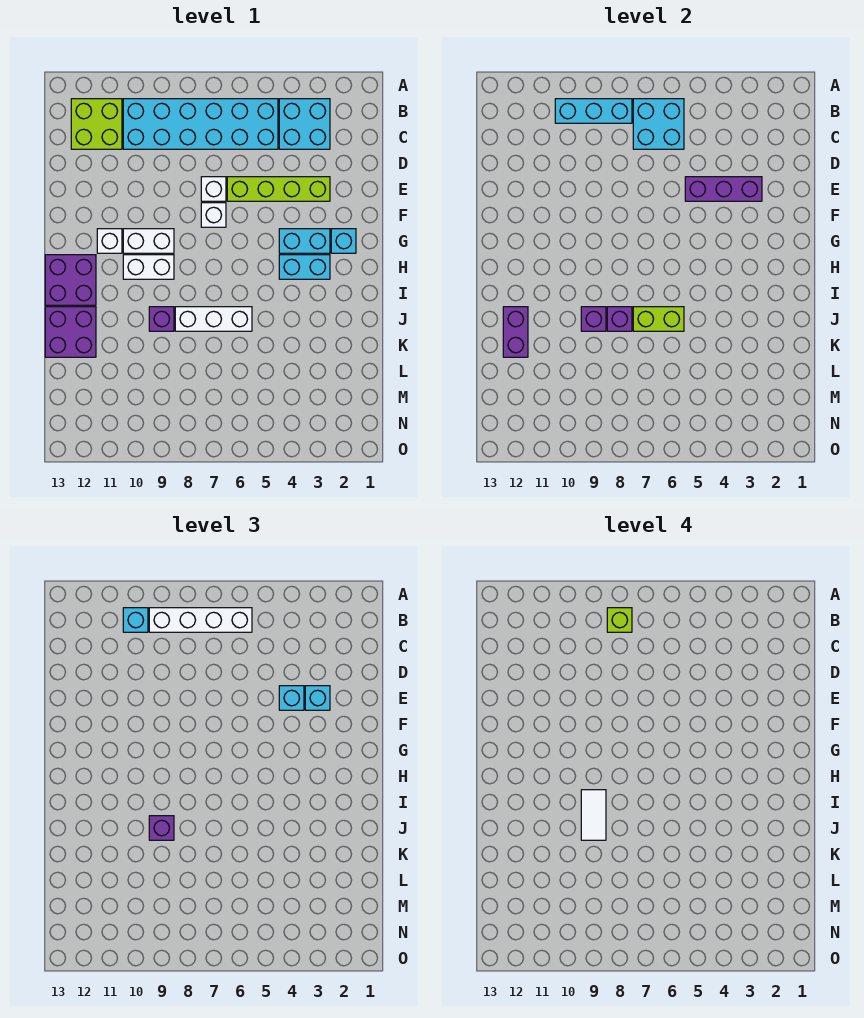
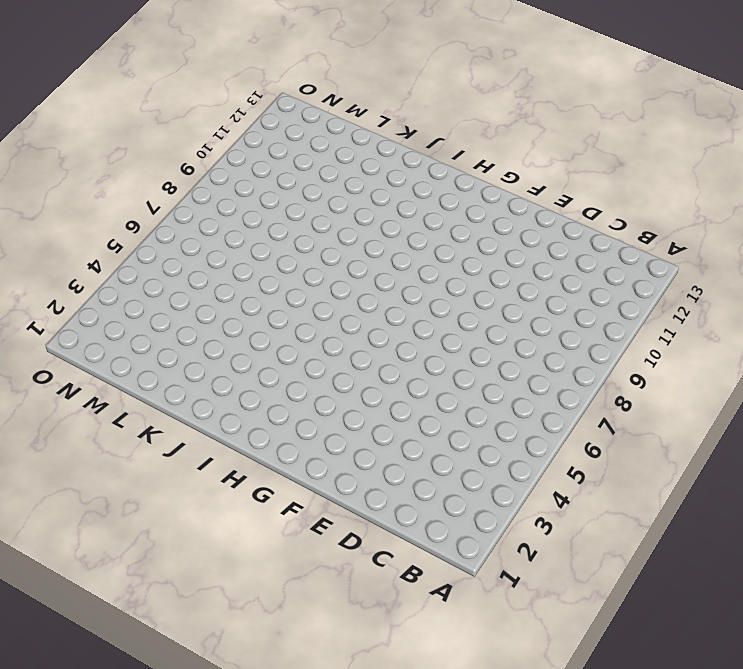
none -> cyan brick B3:C4 level 1
none -> cyan brick B5:C10 level 1
none -> lime brick B11:C12 level 1
none -> lime brick E3:E6 level 1

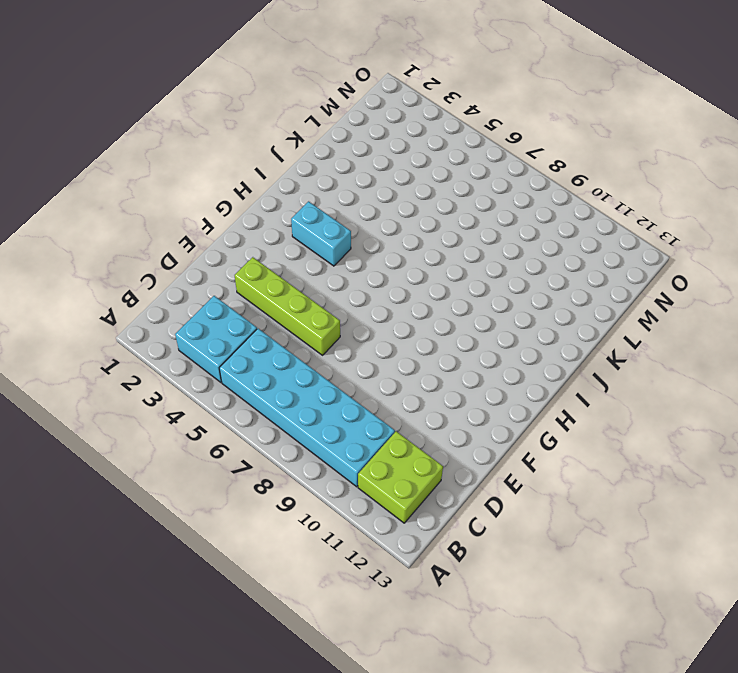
none -> white brick E7 level 1
none -> white brick F7 level 1
none -> cyan brick G2 level 1
none -> cyan brick G3:G4 level 1

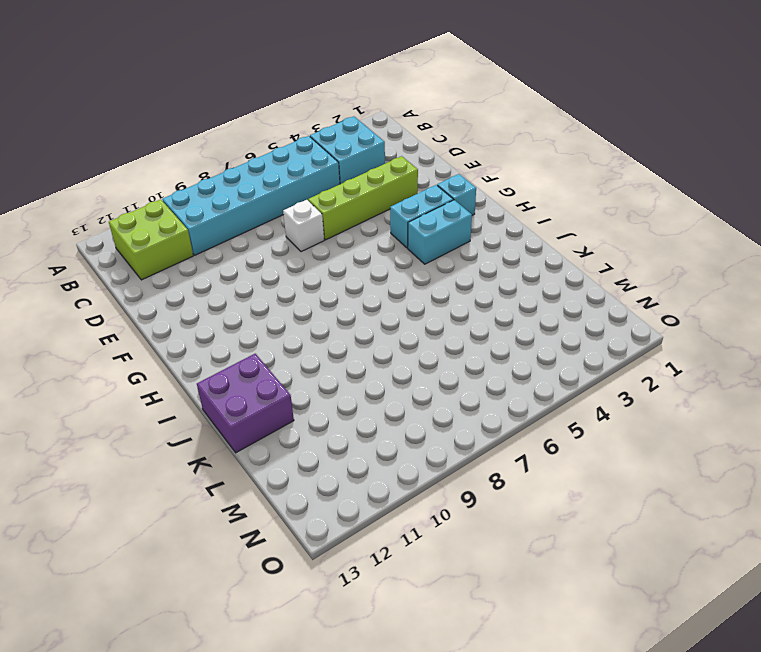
none -> white brick F7 level 1
none -> white brick G9:G10 level 1
none -> white brick G11 level 1
none -> white brick H9:H10 level 1

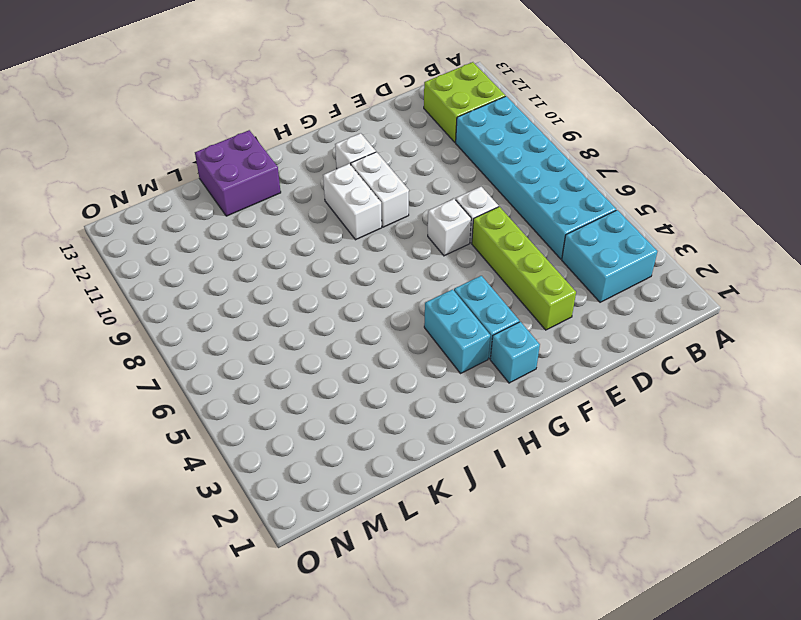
none -> purple brick H12:I13 level 1
none -> white brick J6:J8 level 1
none -> purple brick J9 level 1
none -> cyan brick B6:C7 level 2

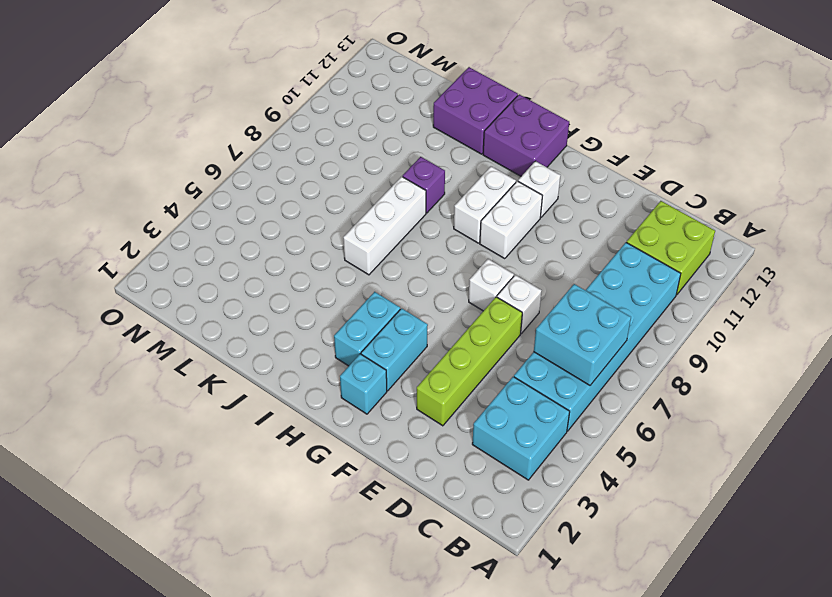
none -> cyan brick B8:B10 level 2
none -> purple brick E3:E5 level 2
none -> lime brick J6:J7 level 2
none -> purple brick J8 level 2

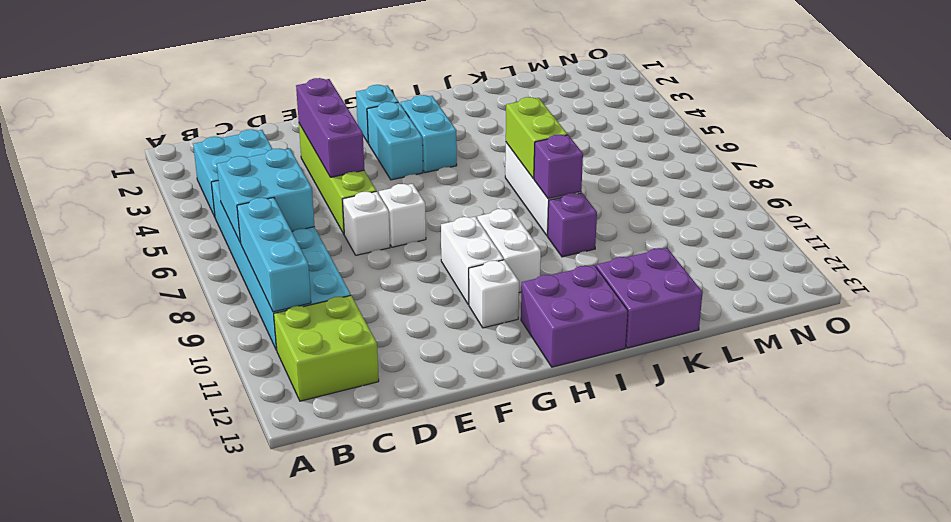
none -> purple brick J9 level 2
none -> purple brick J12:K12 level 2
none -> white brick B6:B9 level 3
none -> cyan brick B10 level 3

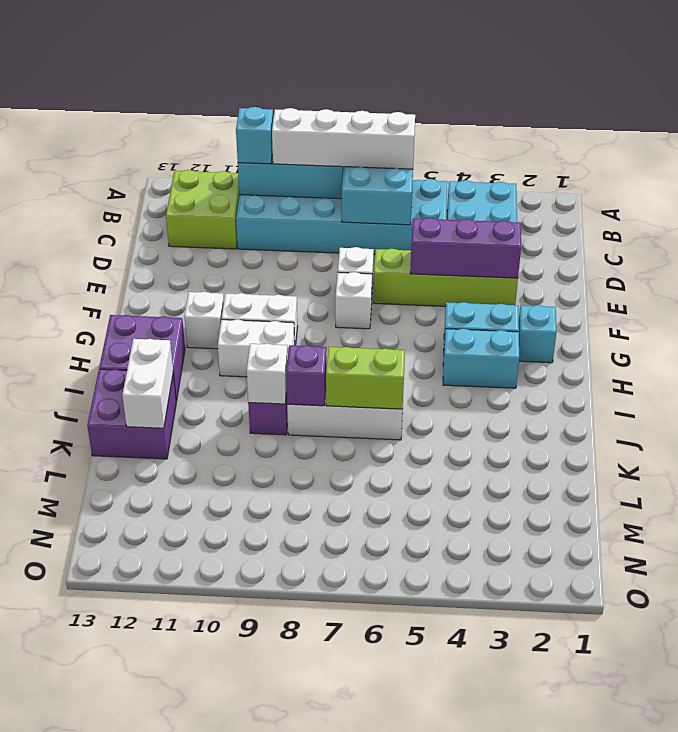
white brick J9 level 2 -> purple brick J9 level 2
white brick J12:K12 level 2 -> purple brick J12:K12 level 2
none -> cyan brick E3 level 3
none -> cyan brick E4 level 3
none -> purple brick J9 level 3
none -> lime brick B8 level 4

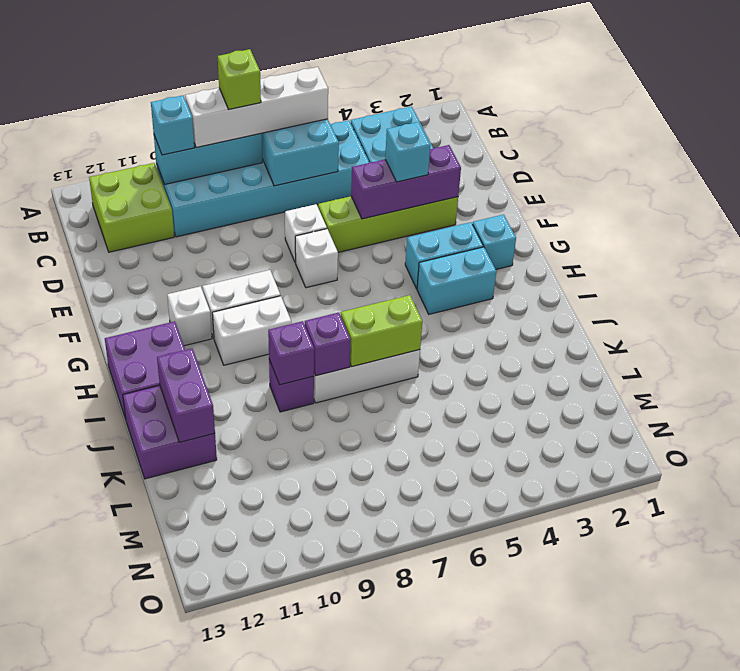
none -> cyan brick E3 level 3
none -> purple brick J9 level 3
none -> white tile I9:J9 level 4

